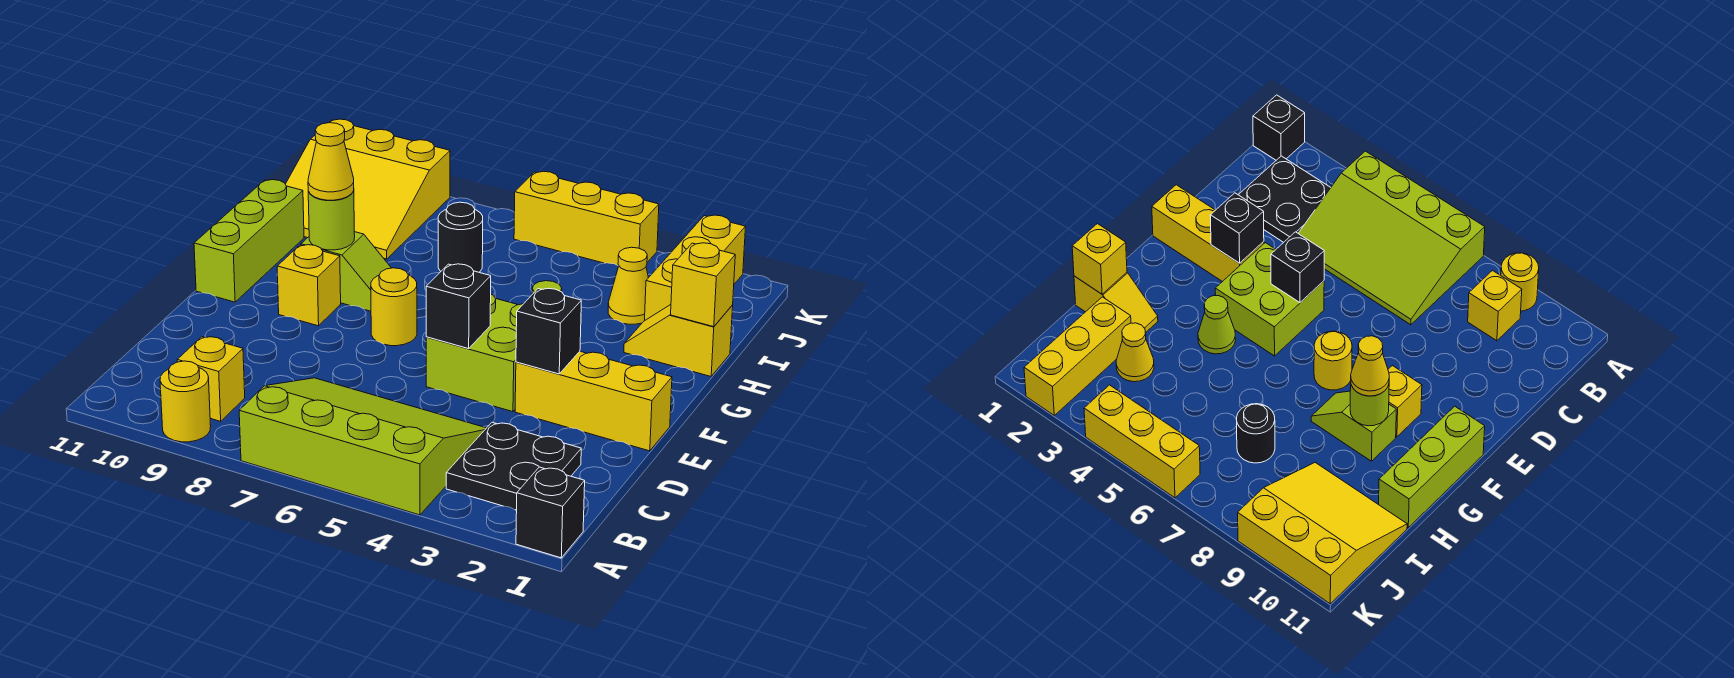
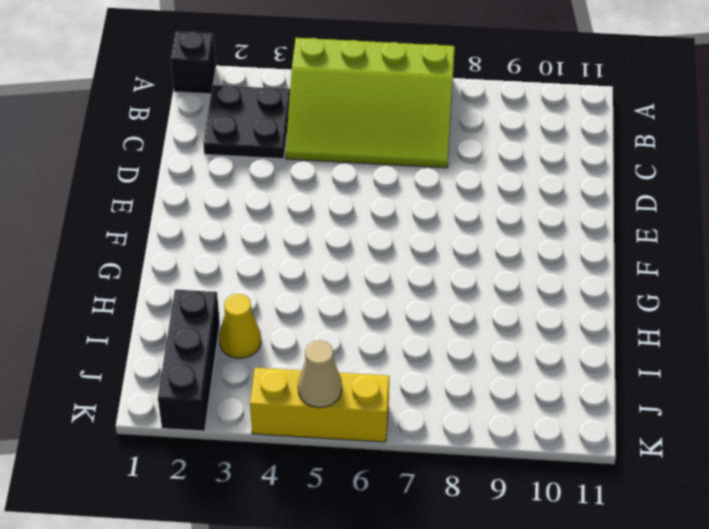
black brick I2:K2 level 1 -> yellow brick I2:K2 level 1
tan cone K5 level 2 -> none
none -> yellow round brick A9 level 1
none -> yellow brick B9 level 1
none -> yellow brick E1:E3 level 1

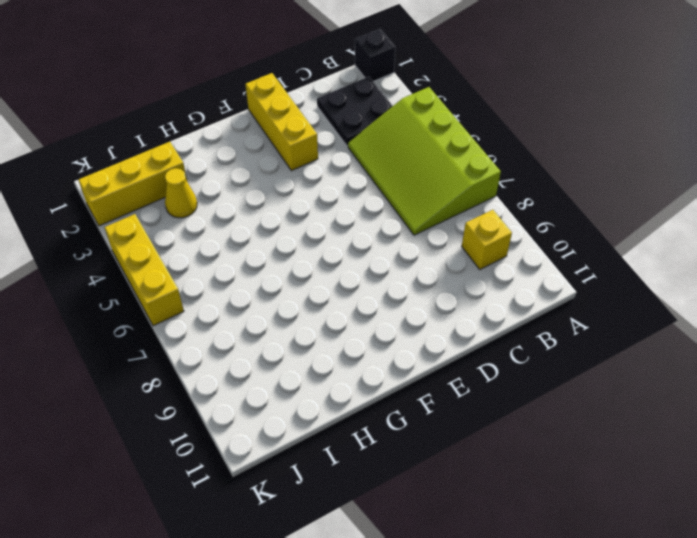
none -> yellow round brick A9 level 1
none -> lime brick E4:F5 level 1
none -> yellow round brick F7 level 1

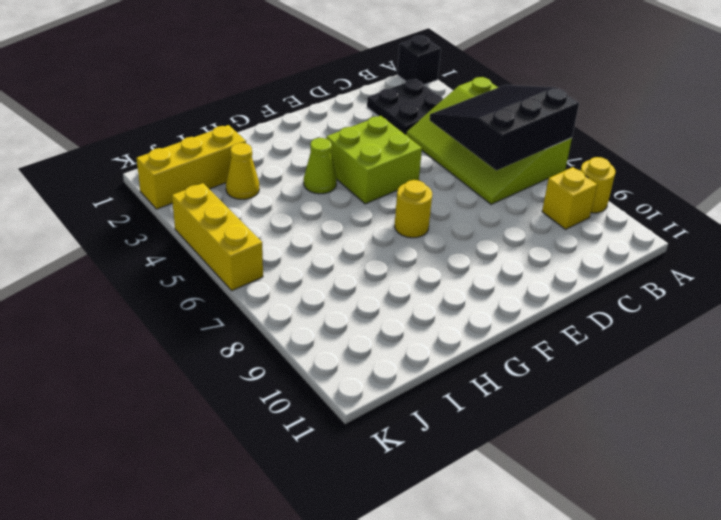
black slope A5:C7 level 2 top 7 -> none
none -> yellow brick E1:E3 level 1
none -> yellow brick F9 level 1
none -> lime brick F11:H11 level 1

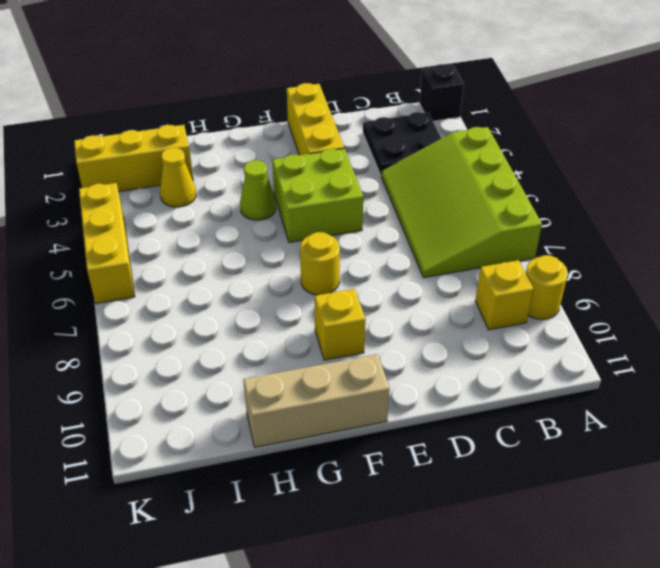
tan brick F11:H11 level 1 -> lime brick F11:H11 level 1
none -> lime slope G8:G9 level 1 top 9
none -> yellow slope H1:H2 level 1 top 1
none -> black round brick I7 level 1

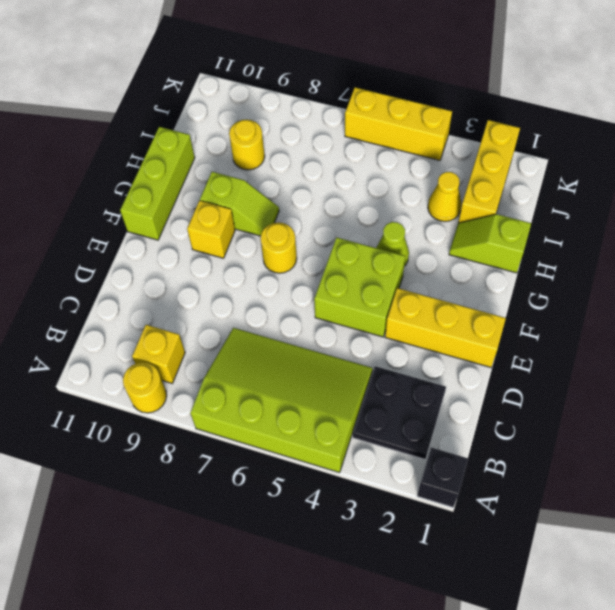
lime slope H1:H2 level 1 top 1 -> yellow slope H1:H2 level 1 top 1
yellow round brick I9 level 1 -> yellow slope I9:K11 level 1 top K
none -> black round brick I7 level 1
none -> black brick E3 level 2
none -> black brick E5 level 2

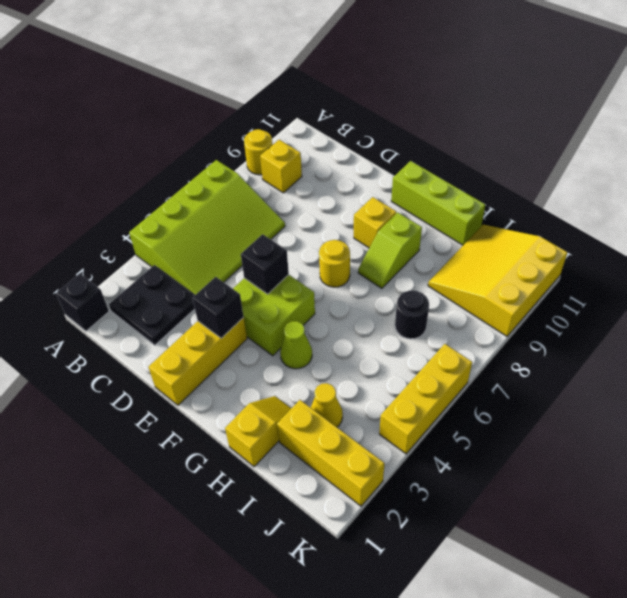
none -> lime round brick G9 level 2
none -> yellow brick H1 level 2
none -> yellow cone G9 level 3

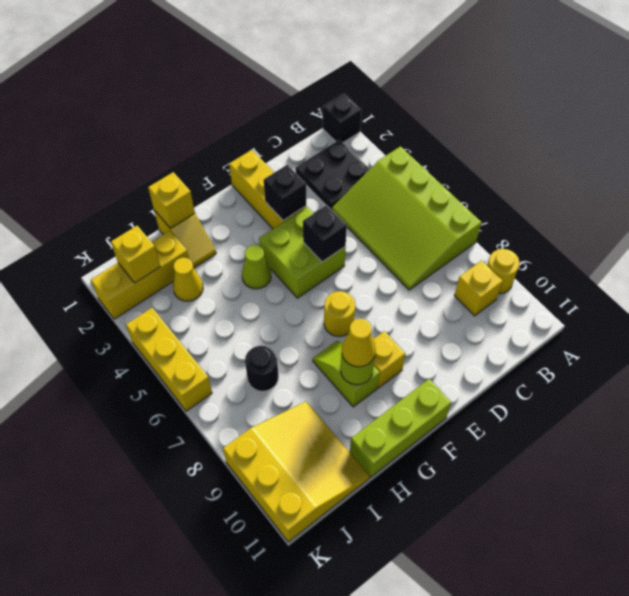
yellow brick J2 level 2 -> none

